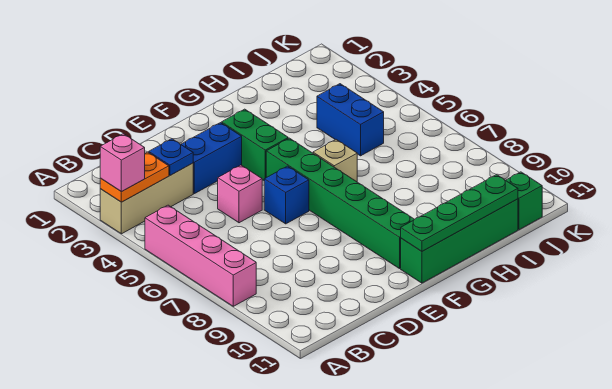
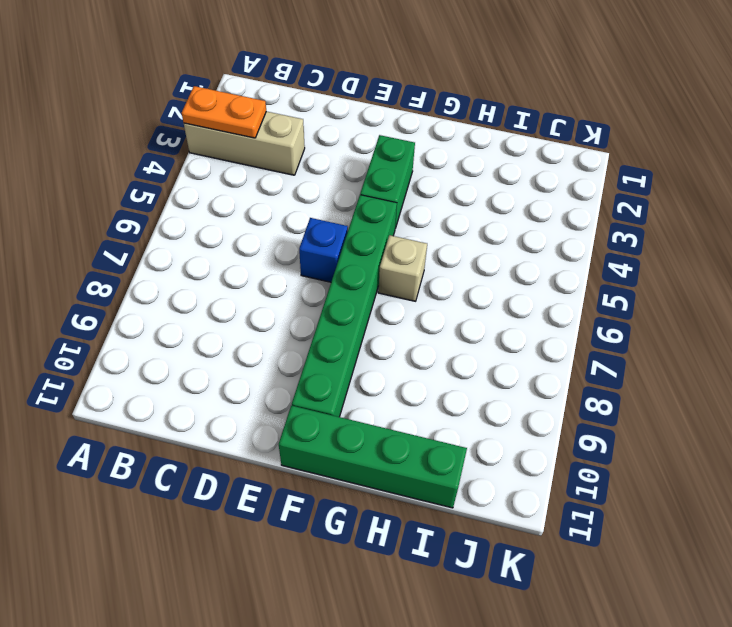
none -> pink brick A5:A8 level 1
none -> blue brick D3:E3 level 1
none -> pink brick D5 level 1

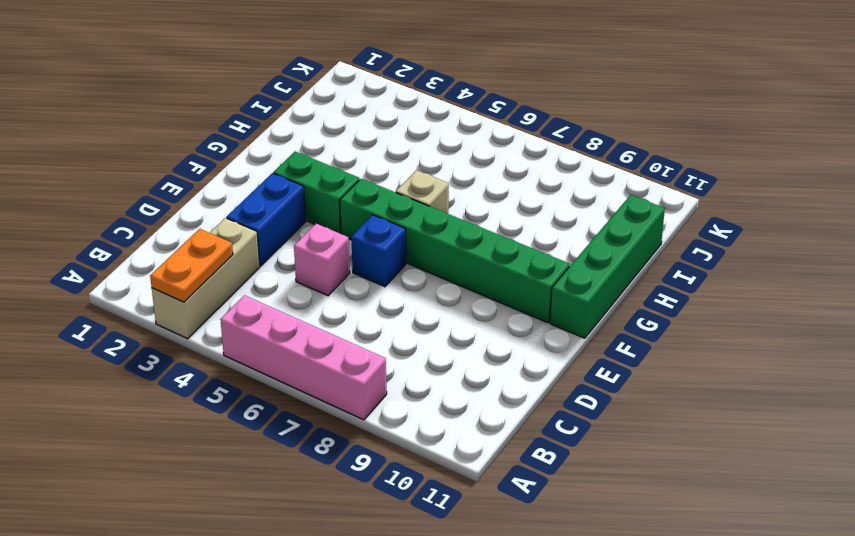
none -> blue brick I4:I5 level 1
none -> green brick J11 level 1
none -> blue plate C3 level 2

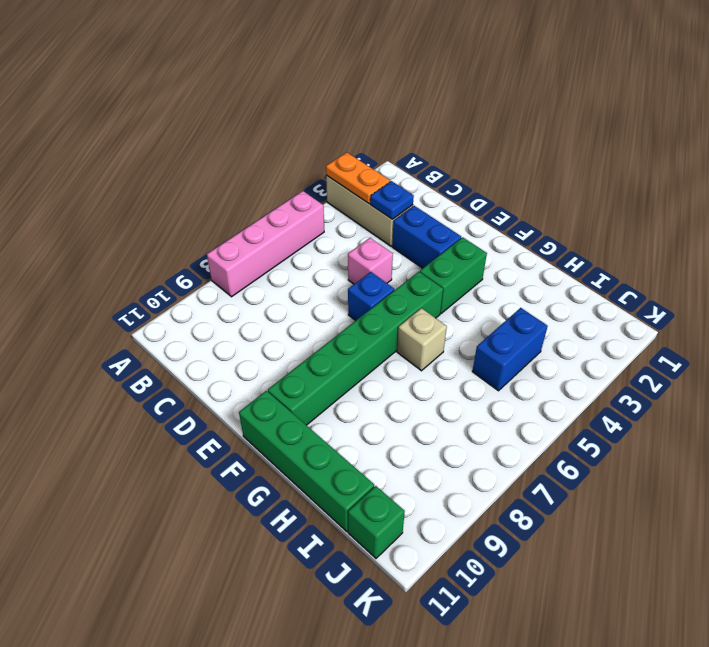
none -> green plate F11:I11 level 2
none -> pink brick A3 level 3

